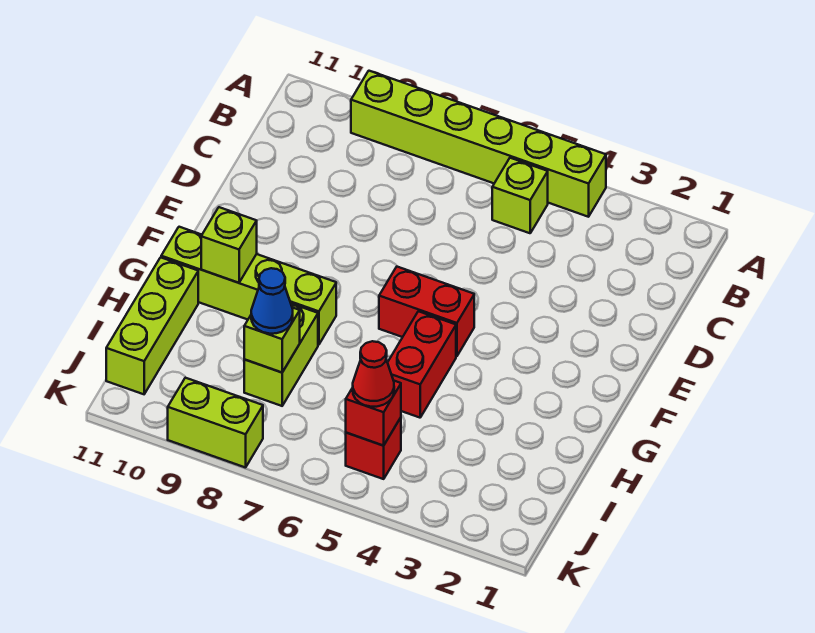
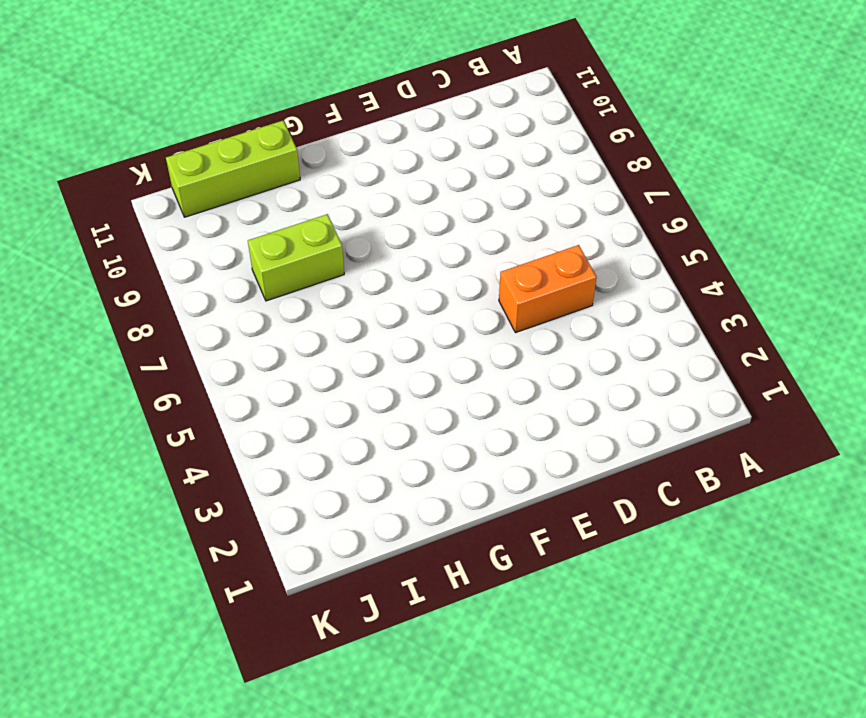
orange brick C5:D5 level 1 -> none
none -> lime brick A4:A9 level 1
none -> lime brick B5 level 1
none -> red brick F5:F6 level 1

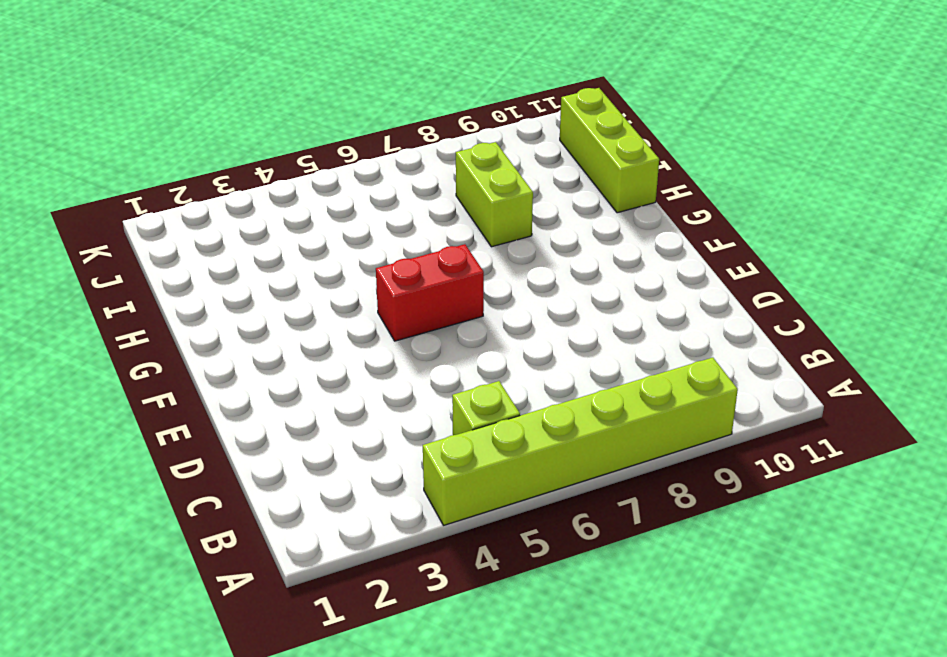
none -> red brick G5:H5 level 1
none -> lime brick G8:G11 level 1
none -> red brick J5 level 1

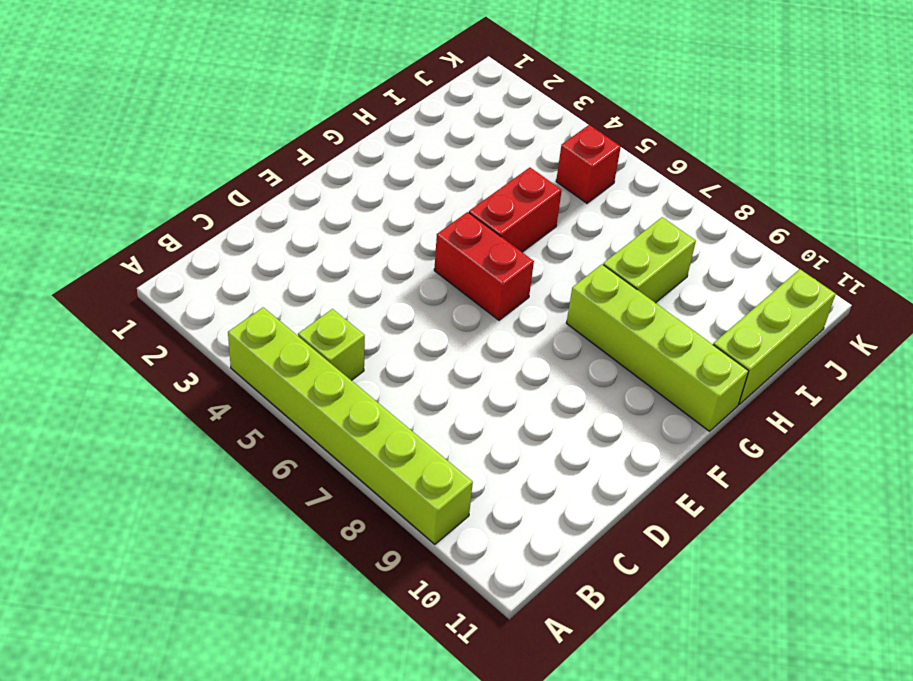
none -> lime brick K8:K9 level 1
none -> lime brick G10 level 2
none -> lime brick I8 level 2

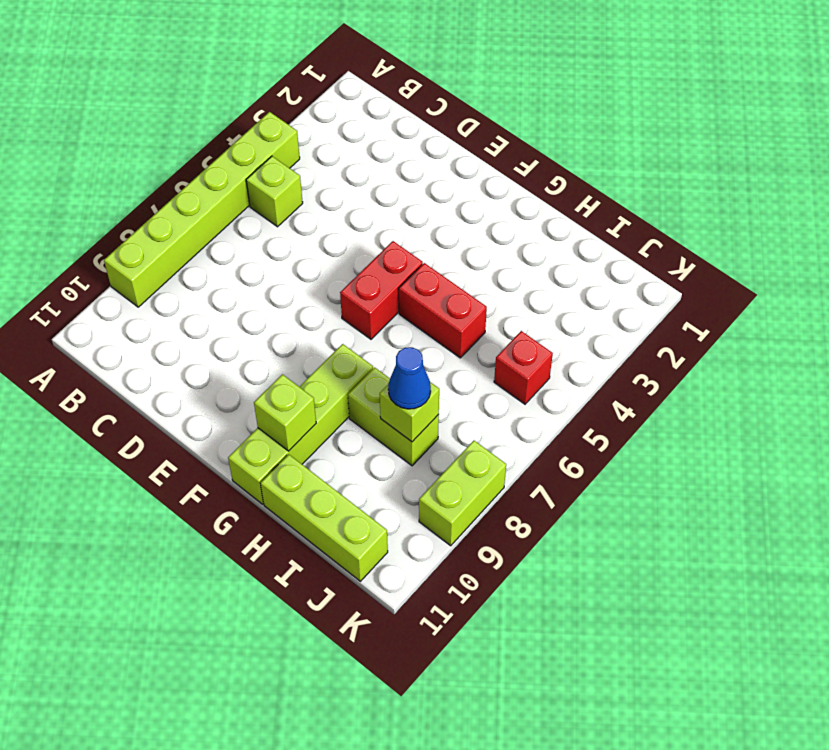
none -> red brick J5 level 2
none -> red cone J5 level 3

